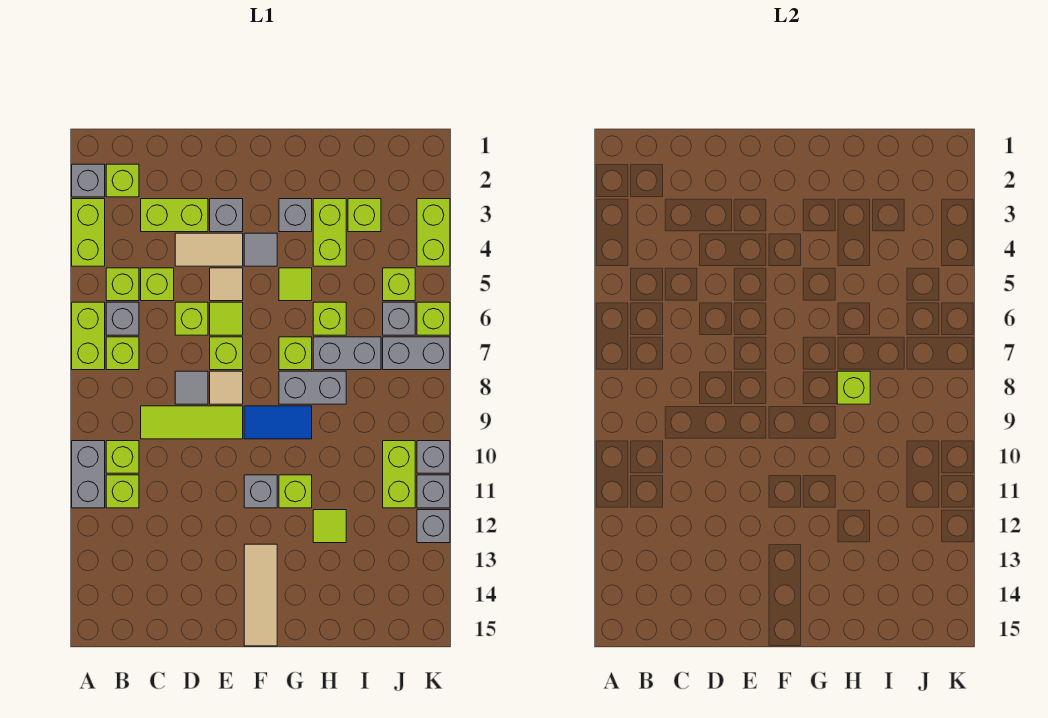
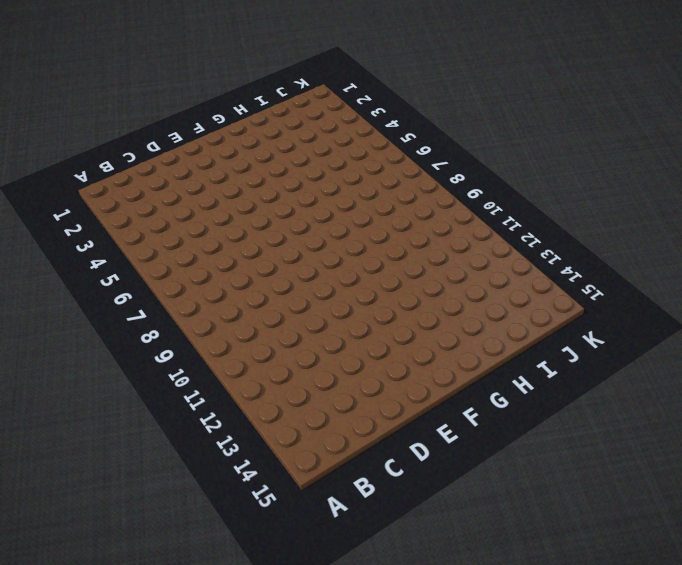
none -> grey brick A2 level 1
none -> lime brick A3:A4 level 1
none -> lime brick A6:A7 level 1
none -> grey brick A10:A11 level 1

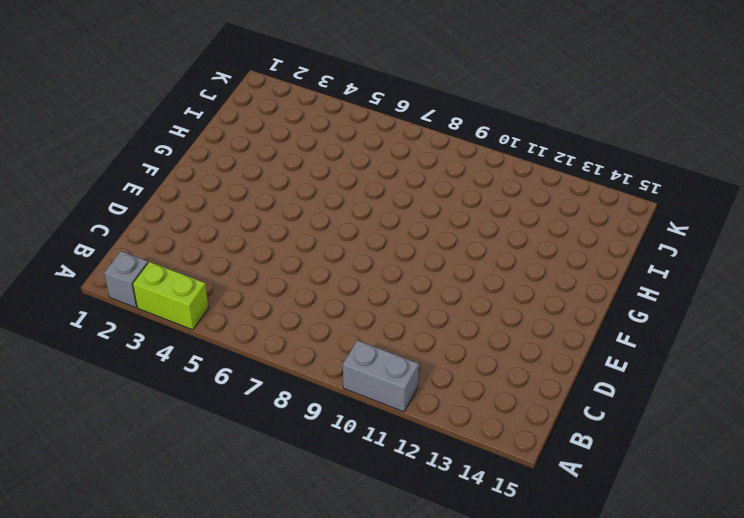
none -> lime brick A6:A7 level 1
none -> lime brick B2 level 1
none -> lime brick B5 level 1
none -> grey brick B6 level 1

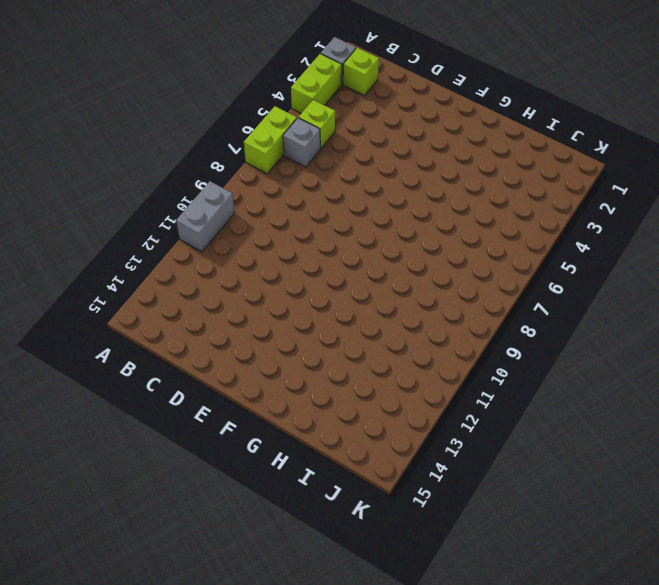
none -> lime brick B7 level 1
none -> lime brick B10 level 1
none -> lime brick B11 level 1
none -> lime brick C3:D3 level 1

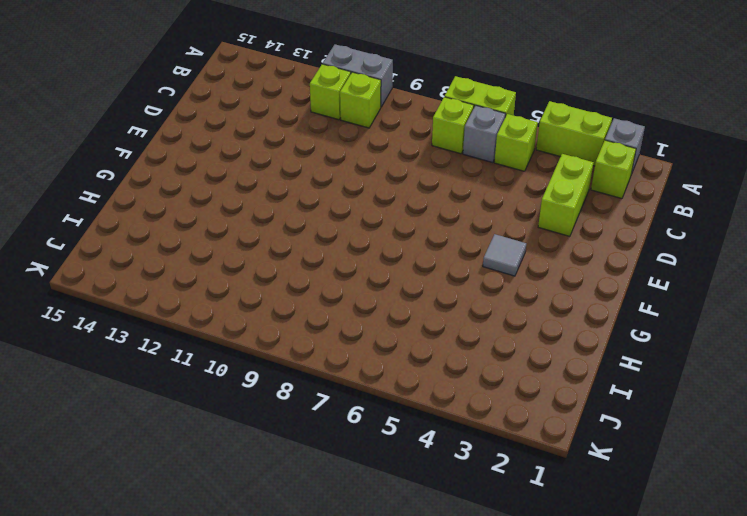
none -> lime brick C5 level 1
none -> lime tile C9:E9 level 1
none -> tan tile D4:E4 level 1
none -> lime brick D6 level 1

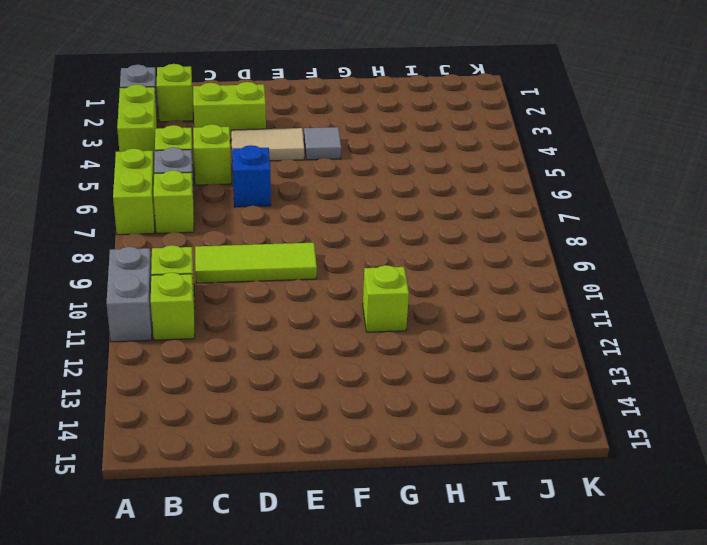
blue brick D6 level 1 -> lime brick D6 level 1
none -> grey tile D8 level 1
none -> grey brick E3 level 1
none -> tan tile E5 level 1
none -> lime tile E6 level 1

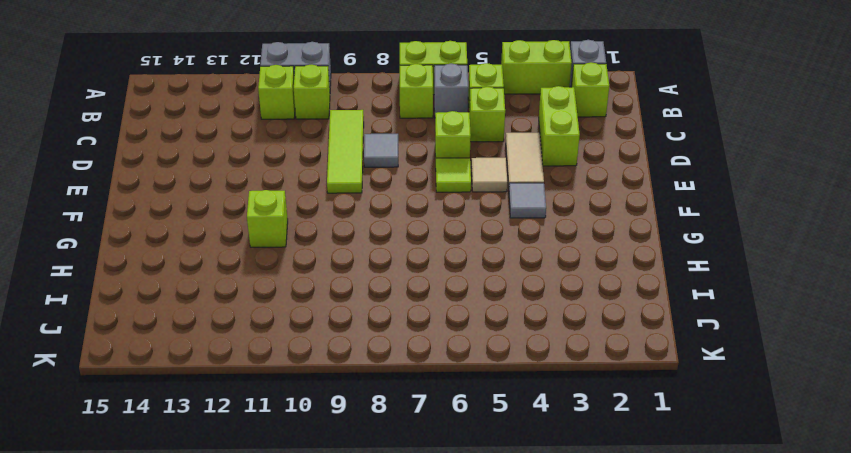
none -> grey brick E3 level 1
none -> lime brick E7 level 1
none -> tan tile E8 level 1
none -> blue tile F9:G9 level 1

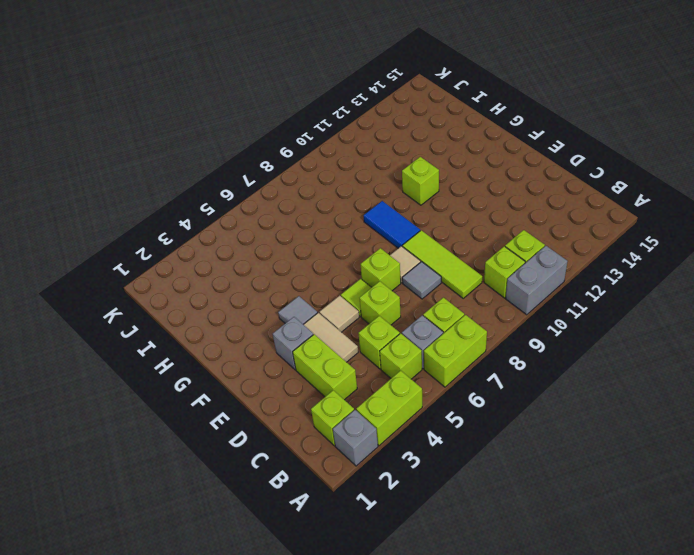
none -> grey brick F11 level 1
none -> tan tile F13:F15 level 1
none -> grey brick G3 level 1
none -> lime tile G5 level 1

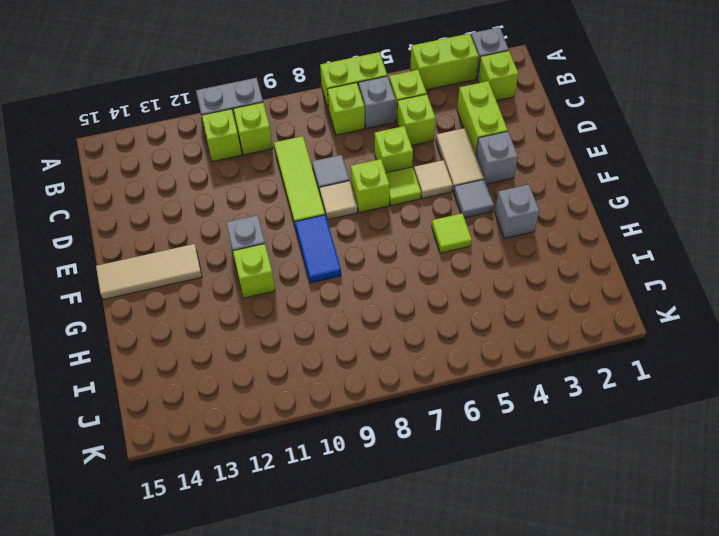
none -> lime brick G7 level 1
none -> grey brick G8:H8 level 1
none -> lime brick H3:H4 level 1
none -> lime brick H6 level 1

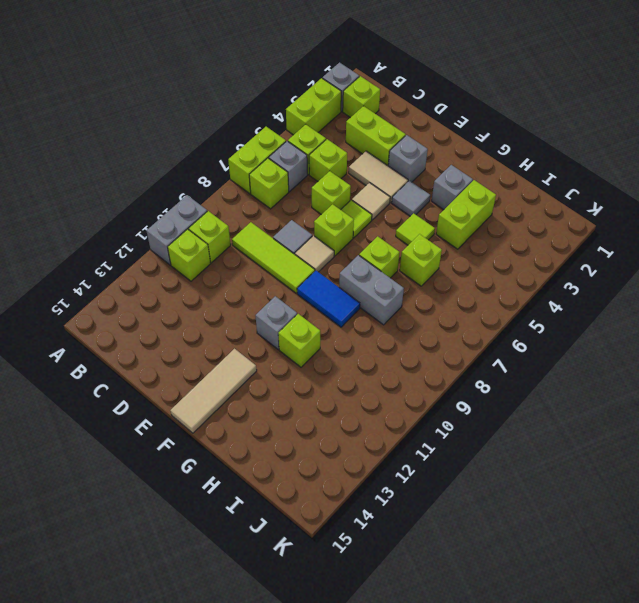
none -> grey brick H7:I7 level 1
none -> lime tile H12 level 1
none -> lime brick I3 level 1
none -> lime brick J5 level 1

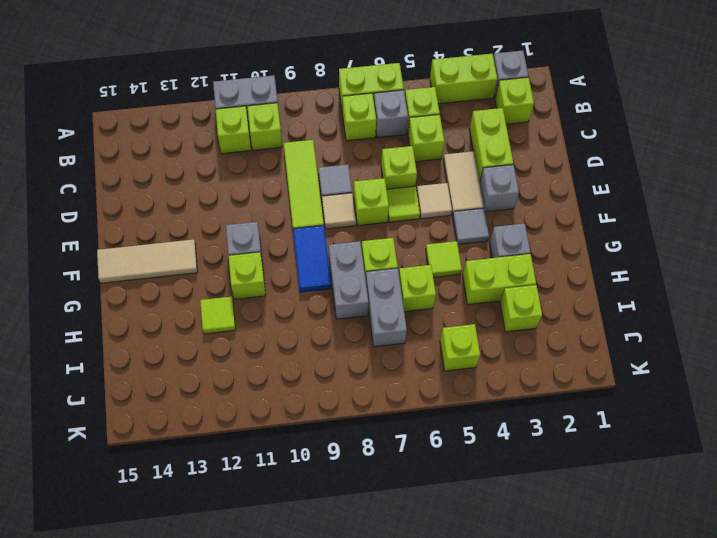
none -> grey brick J6 level 1
none -> grey brick J7:K7 level 1
none -> lime brick J10:J11 level 1
none -> lime brick K3:K4 level 1

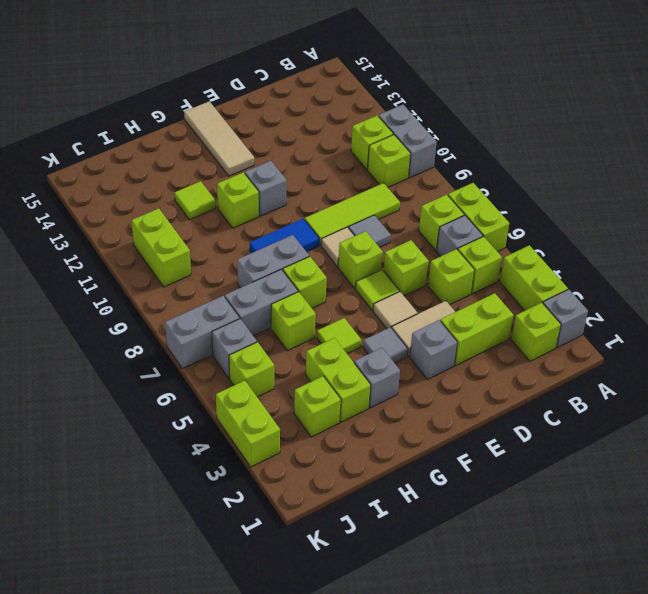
none -> lime brick K6 level 1
none -> grey brick K10 level 1
none -> grey brick K11 level 1
none -> grey brick K12 level 1

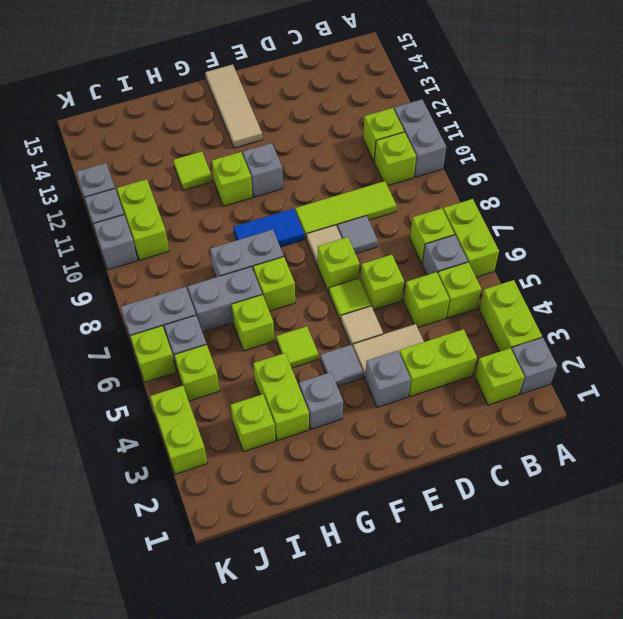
none -> lime brick H8 level 2

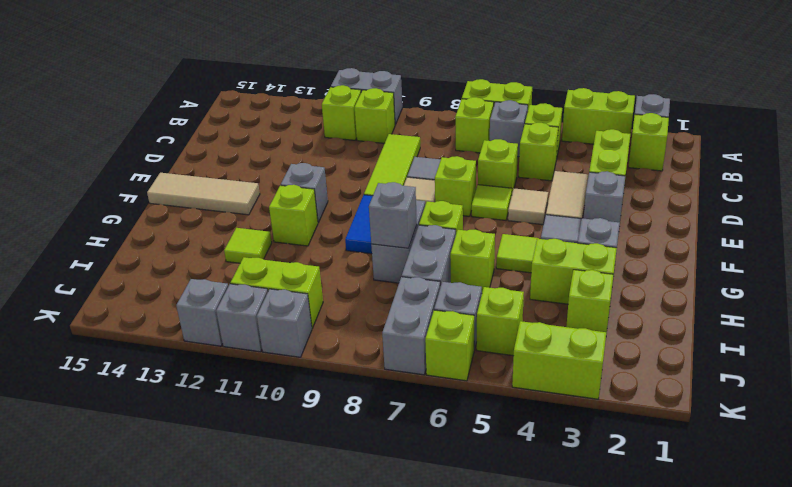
grey brick H8 level 2 -> lime brick H8 level 2

